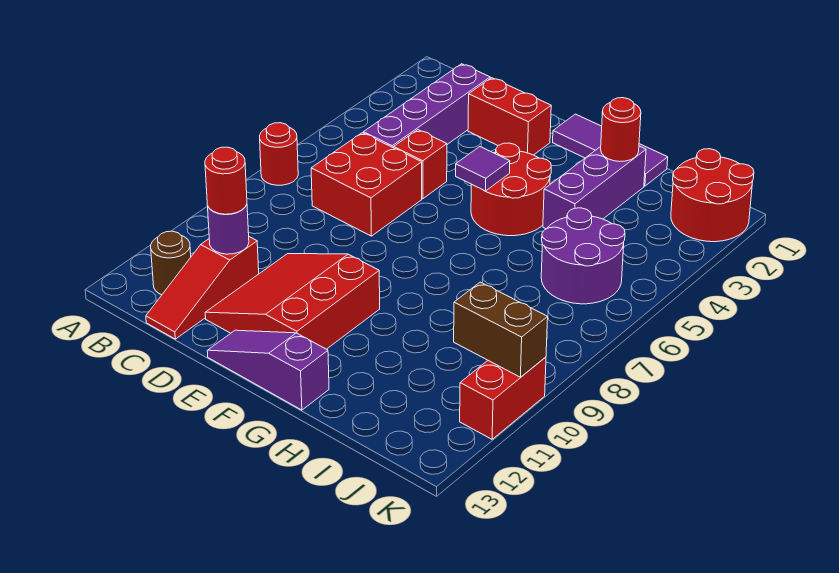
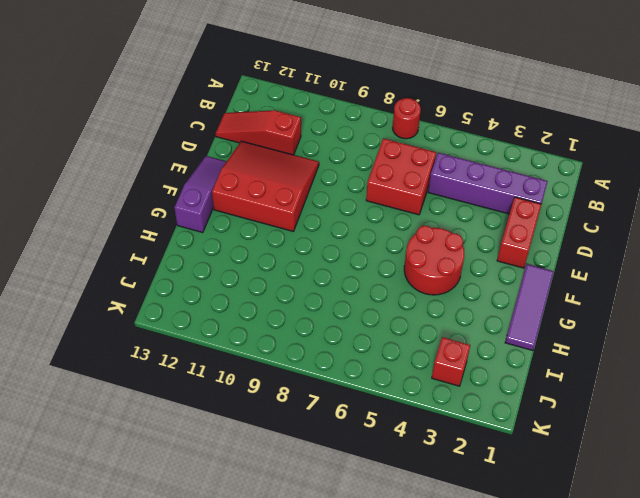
red brick J3 level 1 -> red brick D5 level 1
none -> brown round brick B12 level 1
none -> purple brick H2:H4 level 1
none -> purple round brick I5:J6 level 1

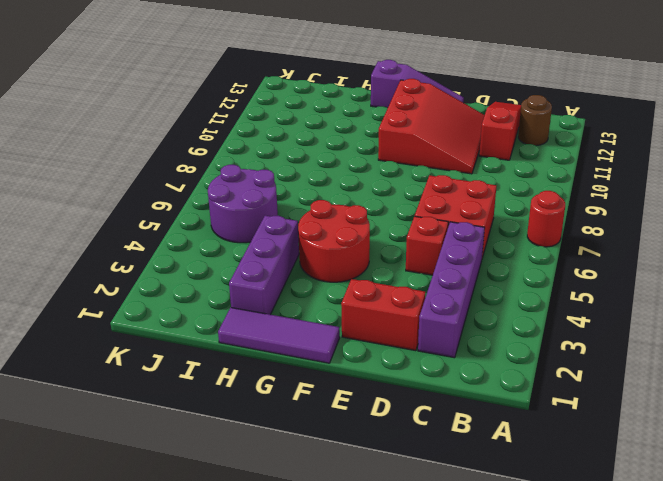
none -> red round brick J1:K2 level 1
none -> red brick K10:K11 level 1
none -> purple round brick C11 level 2

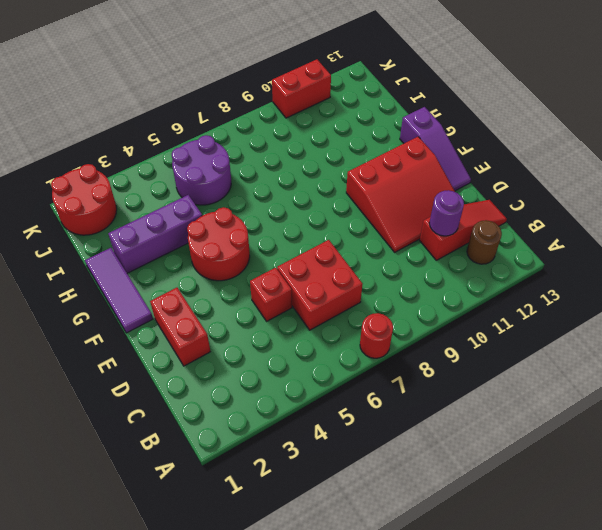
none -> purple brick C2:C5 level 1
none -> purple tile F5 level 2
none -> red round brick H2 level 2

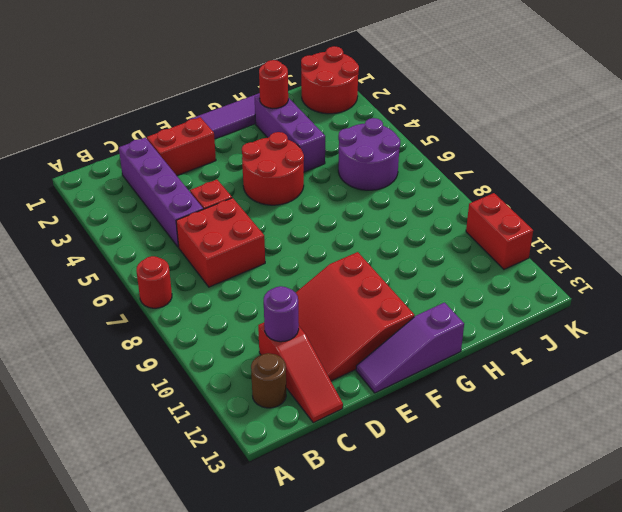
none -> purple tile F5 level 2
none -> brown brick J10:K10 level 2
none -> red round brick C11 level 3

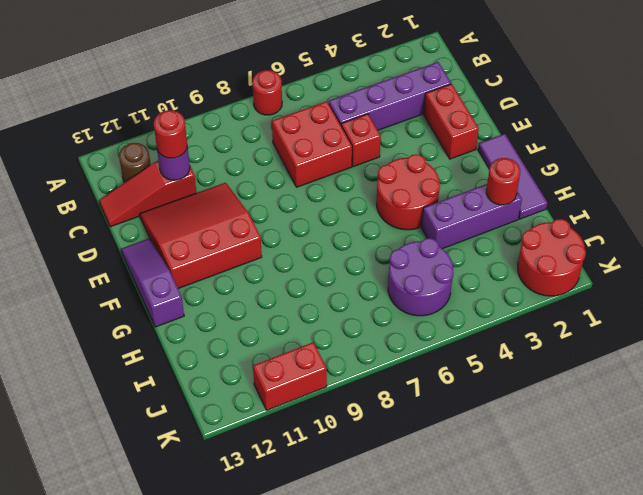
none -> purple tile F5 level 2
none -> brown brick J10:K10 level 2

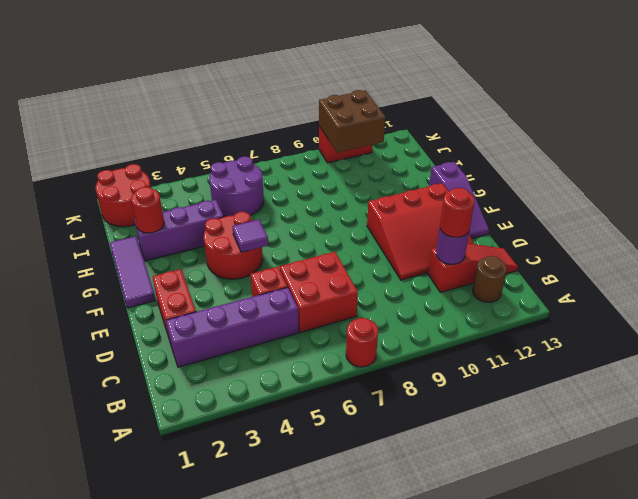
brown brick J10:K11 level 2 -> brown brick J10:K10 level 2

